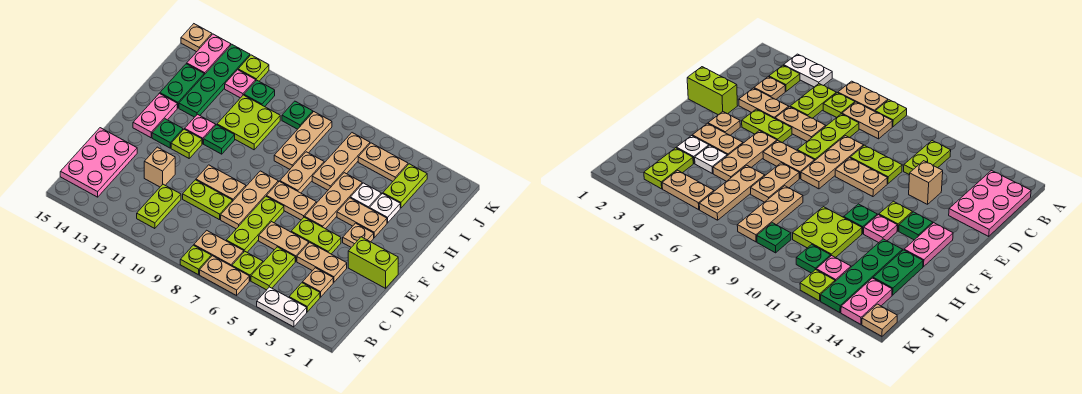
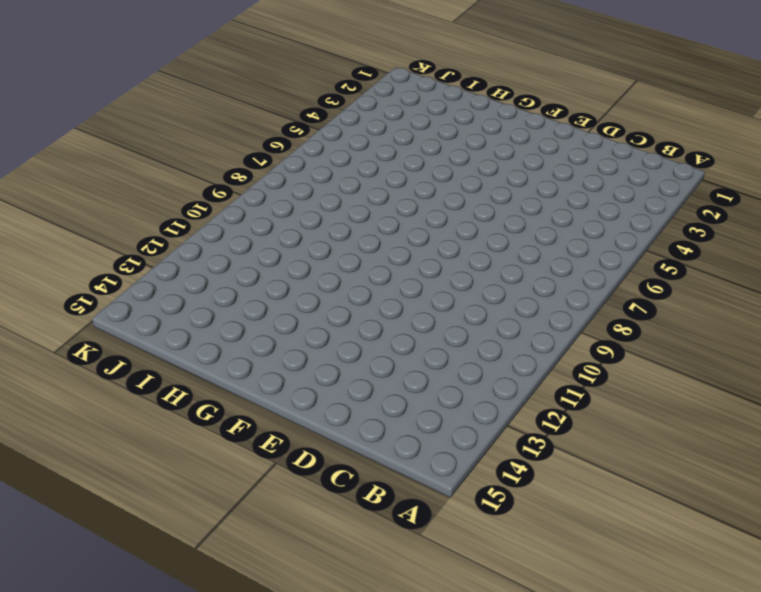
none -> white plate A3:A4 level 1
none -> tan plate A6:A7 level 1
none -> lime plate A8 level 1
none -> lime plate B3 level 1

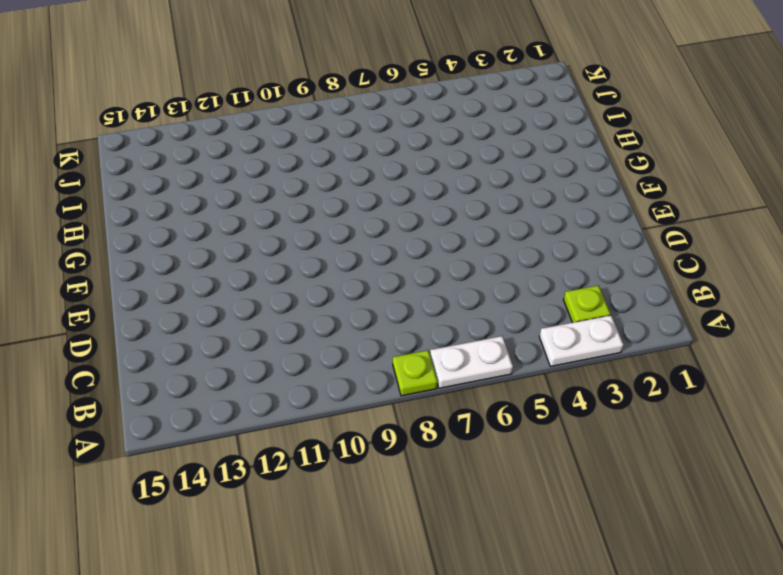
white plate A6:A7 level 1 -> tan plate A6:A7 level 1
none -> lime plate B5:C5 level 1
none -> lime plate B6 level 1
none -> tan plate B7:B8 level 1
none -> lime plate B11:C11 level 1

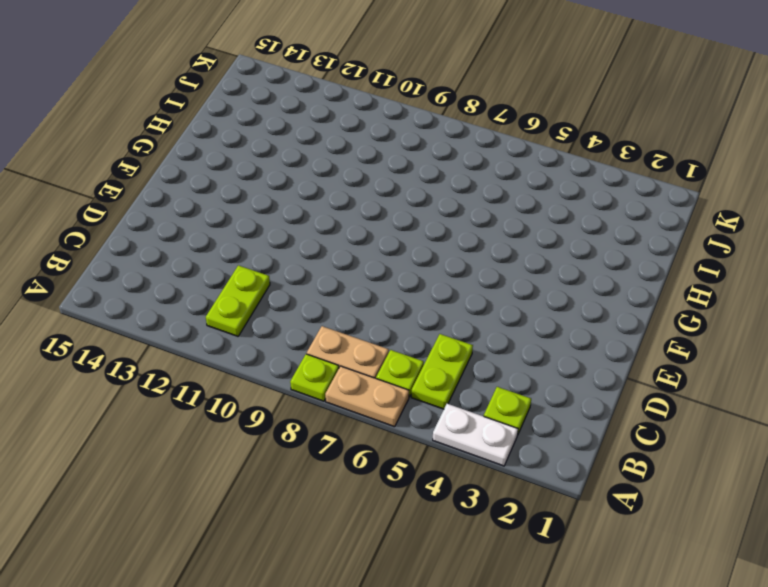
none -> pink plate B14:D15 level 1
none -> tan plate C3 level 1
none -> lime plate C7:E7 level 1
none -> tan plate D3:D4 level 1

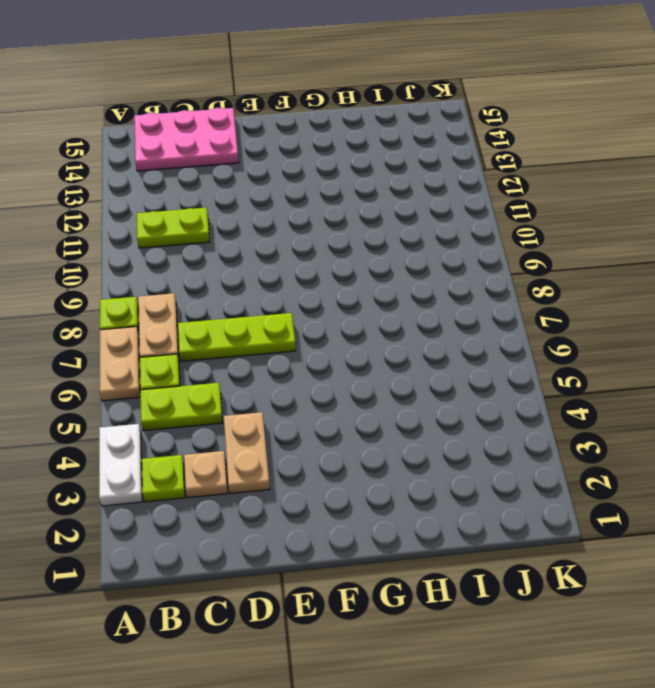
none -> tan plate D5:D6 level 1
none -> tan plate D8:F8 level 1
none -> lime plate D9:D10 level 1
none -> tan brick D12 level 1

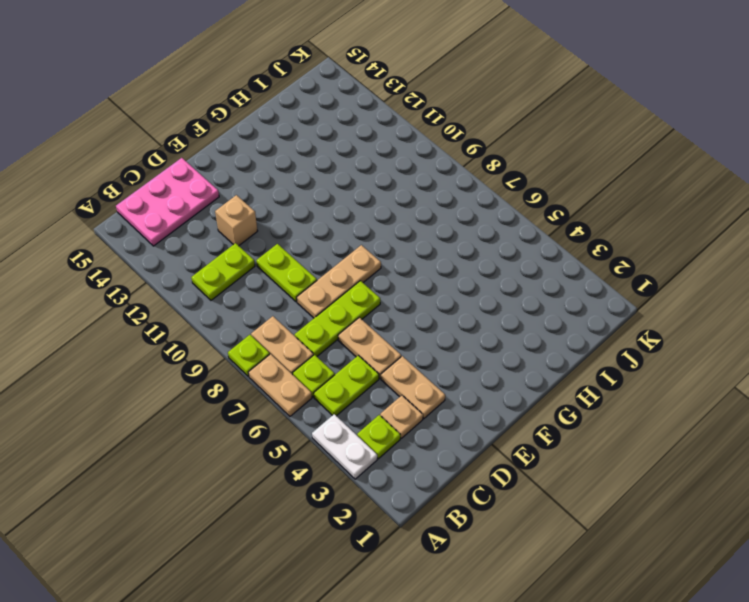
none -> lime brick E1:E2 level 1
none -> lime plate E4:E5 level 1
none -> tan plate E9:E10 level 1
none -> tan plate F3 level 1

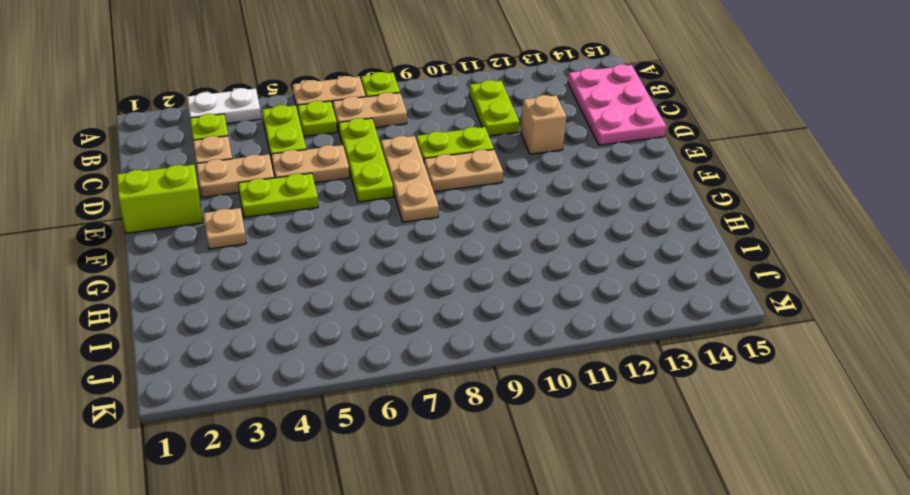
none -> tan plate F5:H5 level 1
none -> tan plate F6:F7 level 1
none -> lime plate F12 level 1
none -> green plate F13 level 1

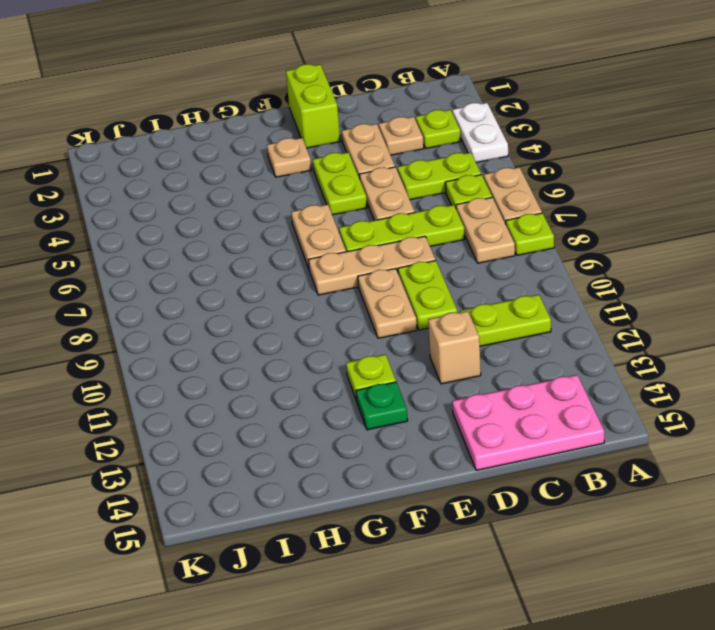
none -> tan plate F5:H5 level 1
none -> pink plate F14:G14 level 1
none -> tan plate G3:G4 level 1
none -> tan plate G7:H7 level 1

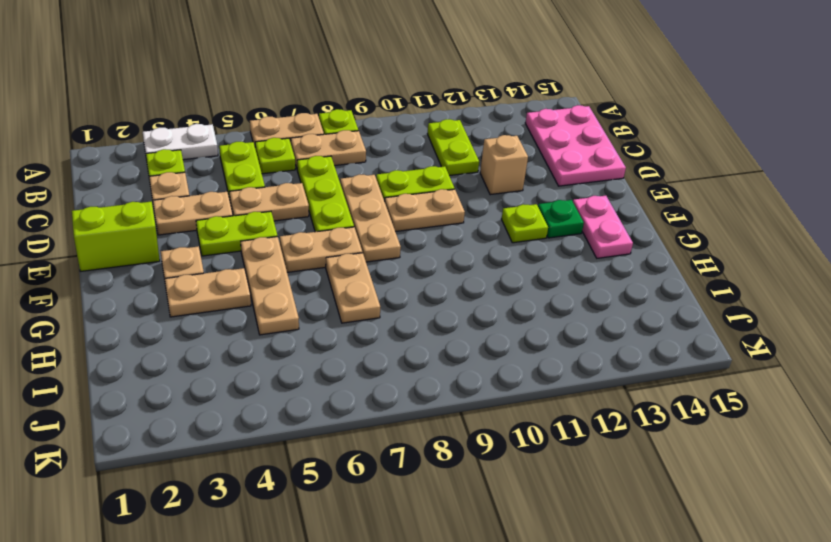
none -> green plate G11 level 1
none -> pink plate G12 level 1
none -> white plate H3 level 1
none -> white plate H4 level 1

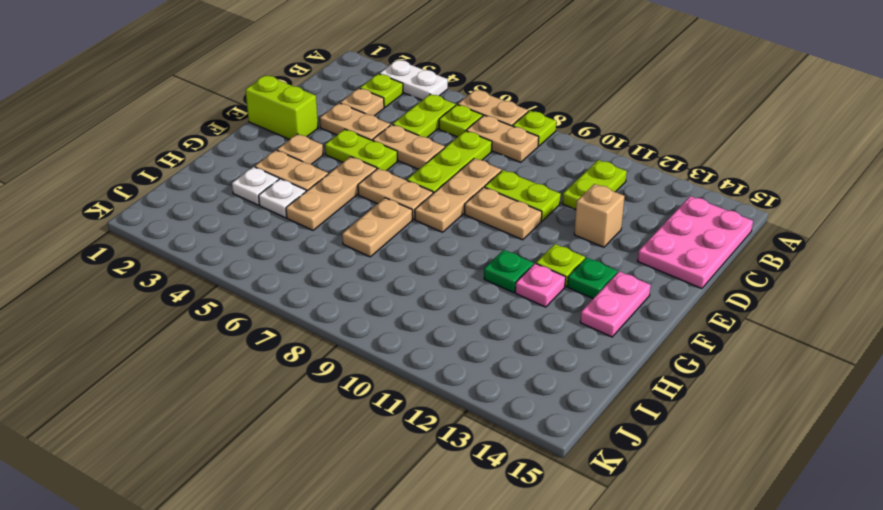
none -> tan plate H6:J6 level 1
none -> tan plate H8:J8 level 1
none -> lime plate H10:I11 level 1
none -> green plate H13:K13 level 1

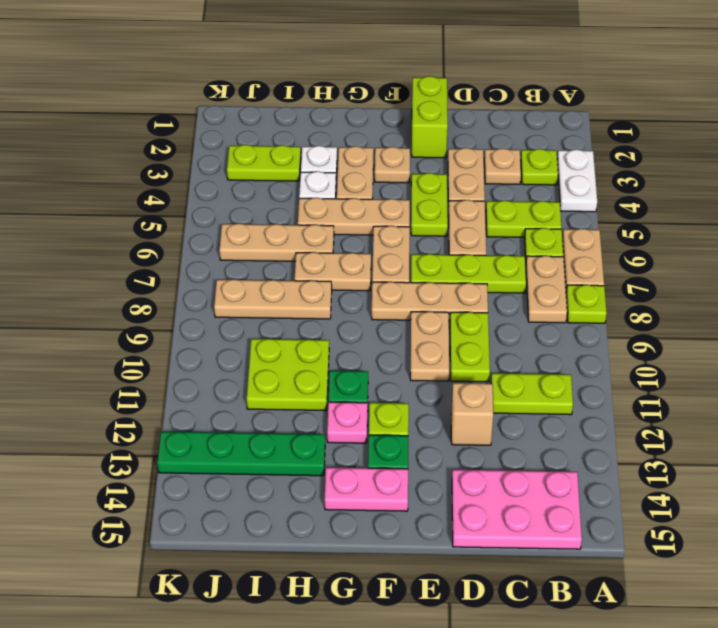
none -> green plate H14:I14 level 1
none -> tan plate J4:J5 level 1
none -> green plate J9 level 1
none -> green plate J11 level 1

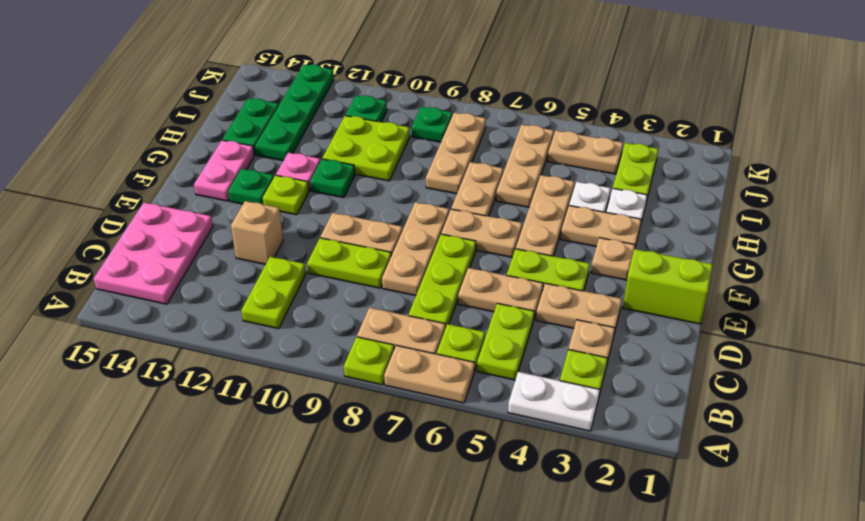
none -> pink plate J12 level 1
none -> pink plate J14:K14 level 1
none -> lime plate K12 level 1
none -> tan plate K15 level 1

